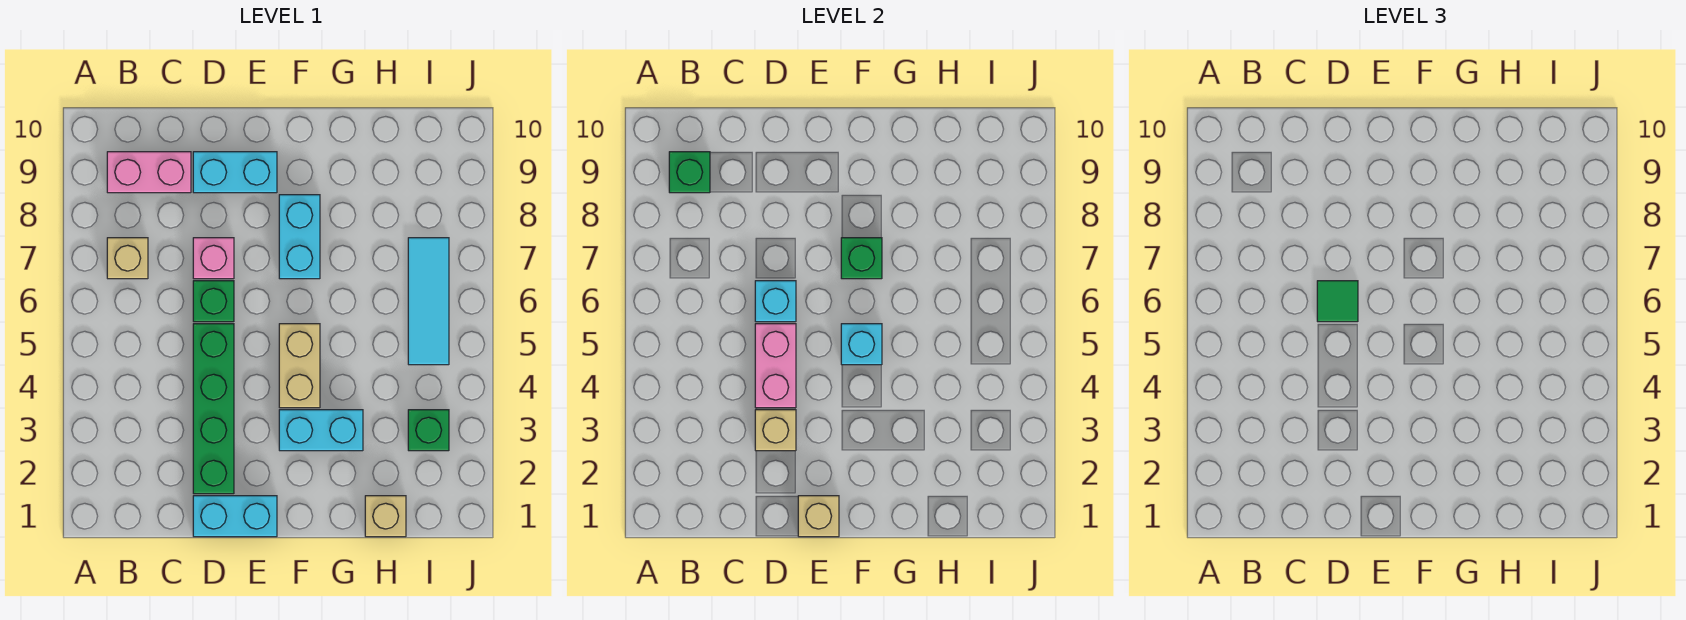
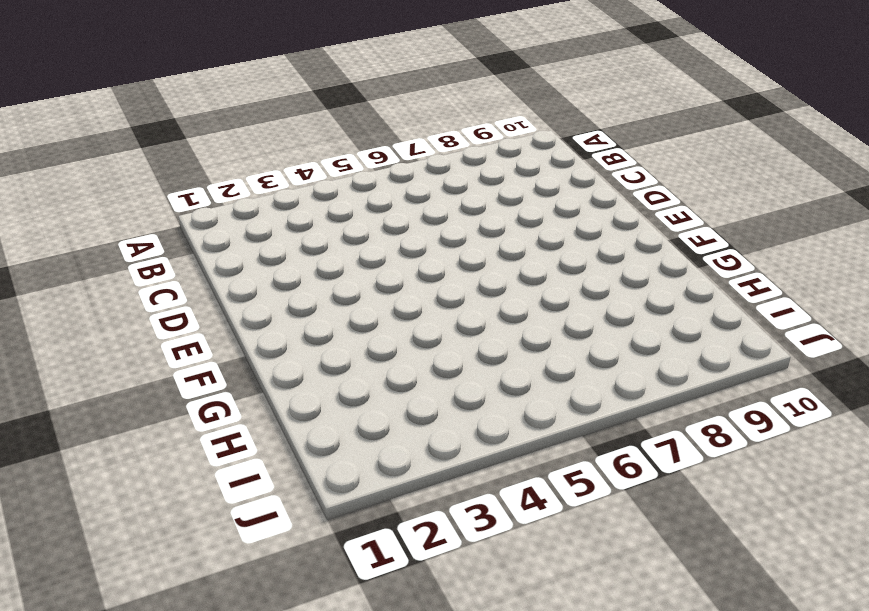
none -> tan brick B7 level 1
none -> pink brick B9:C9 level 1
none -> cyan brick D1:E1 level 1

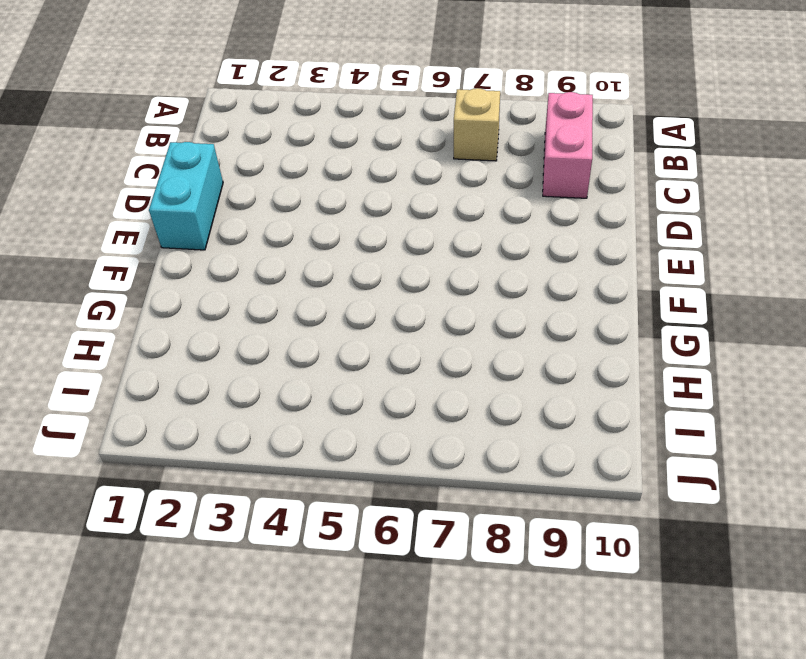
none -> green brick D2:D5 level 1
none -> green brick D6 level 1
none -> pink brick D7 level 1

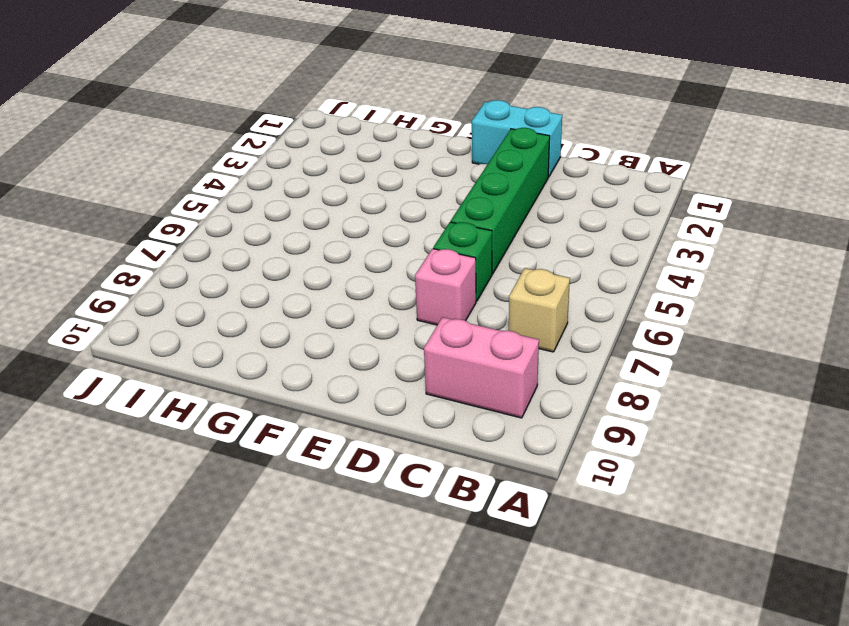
none -> cyan brick D9:E9 level 1
none -> cyan brick F3:G3 level 1
none -> tan brick F4:F5 level 1

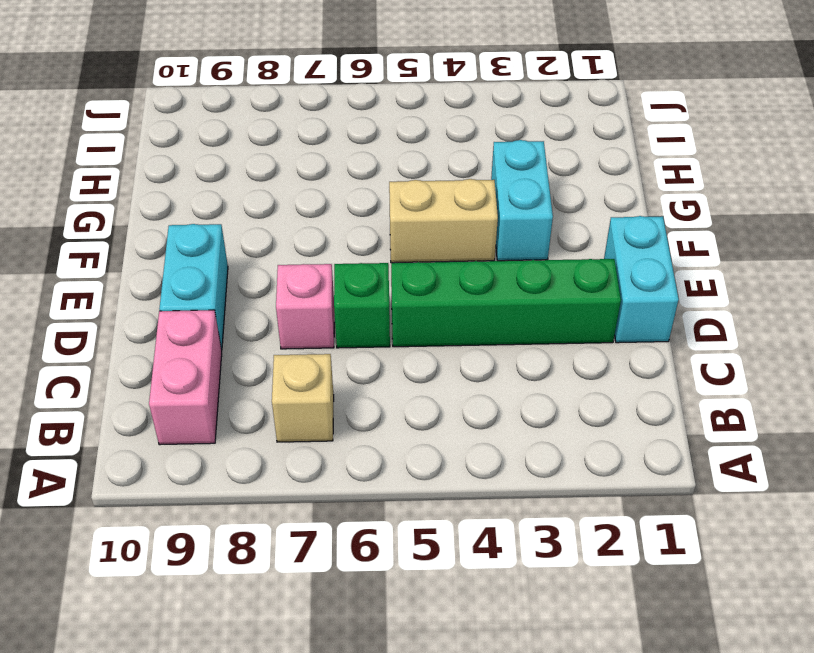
none -> cyan brick F7:F8 level 1
none -> tan brick H1 level 1
none -> green brick I3 level 1

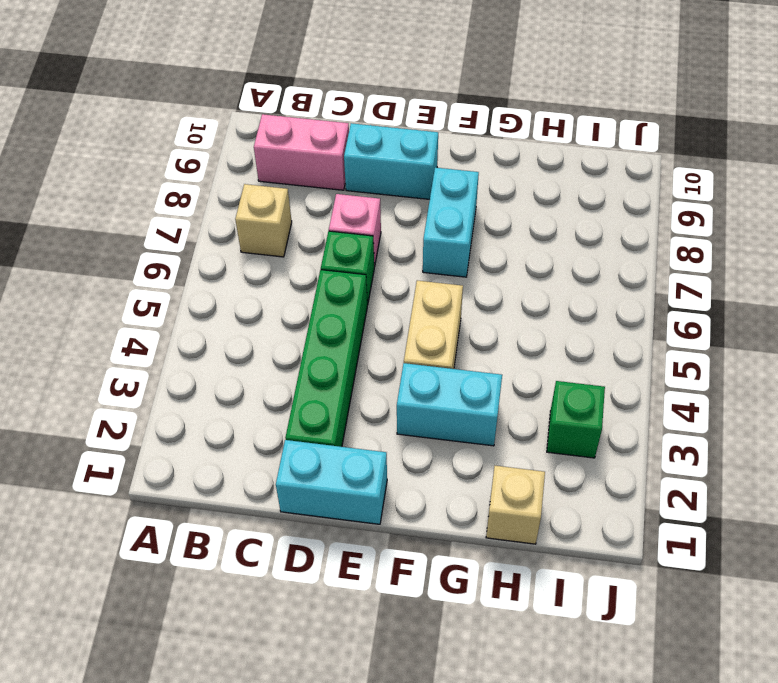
none -> cyan tile I5:I7 level 1
none -> green brick B9 level 2
none -> tan brick D3 level 2

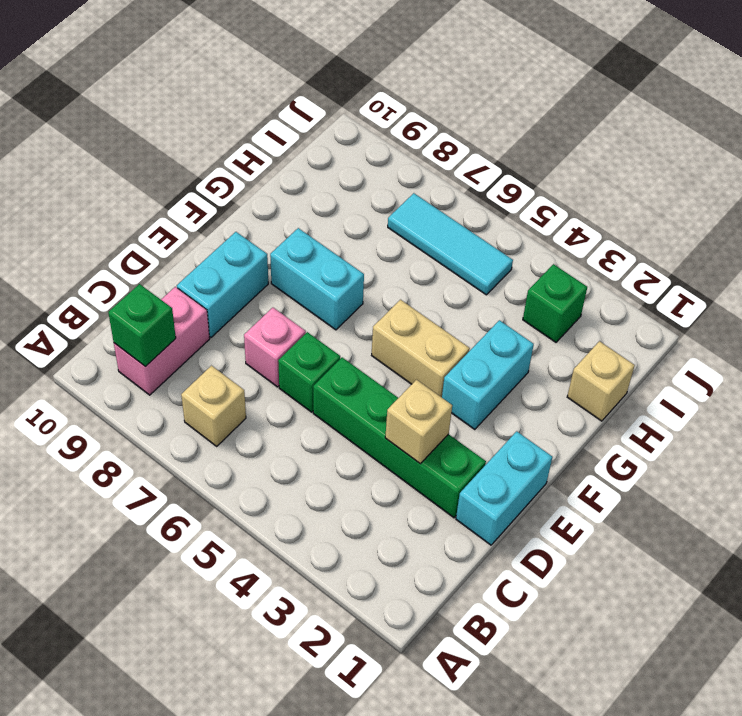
none -> pink brick D4:D5 level 2
none -> cyan brick D6 level 2
none -> tan brick E1 level 2

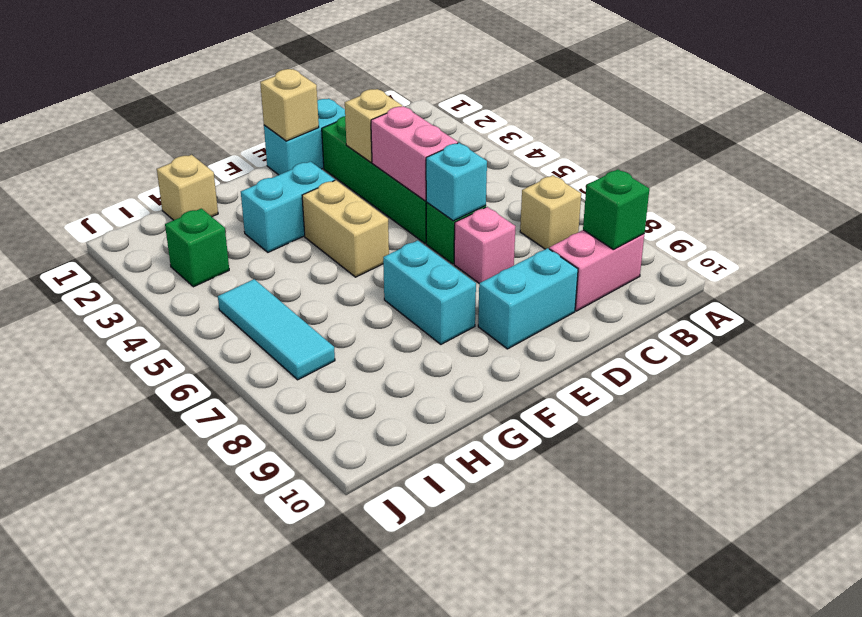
none -> cyan brick F5 level 2
none -> green brick F7 level 2
none -> green tile D6 level 3

